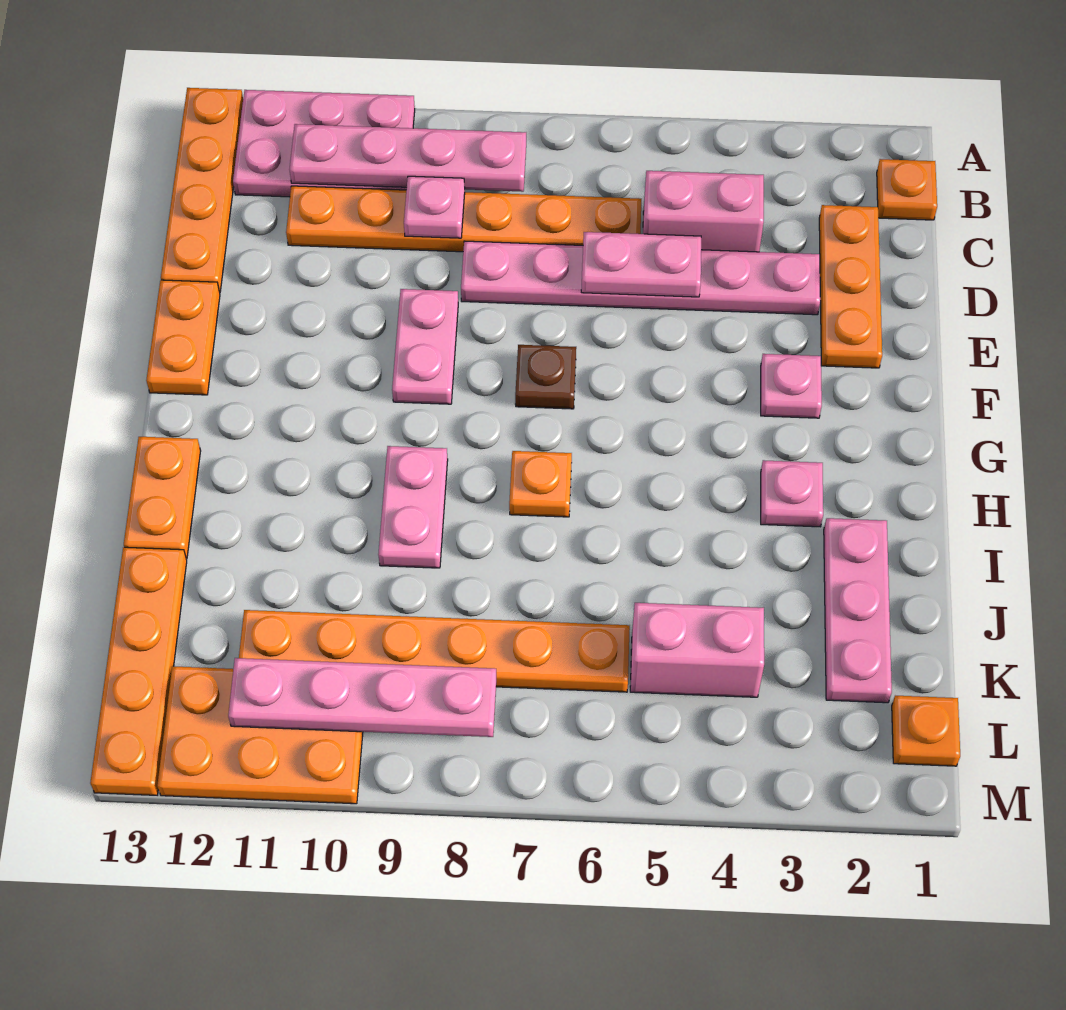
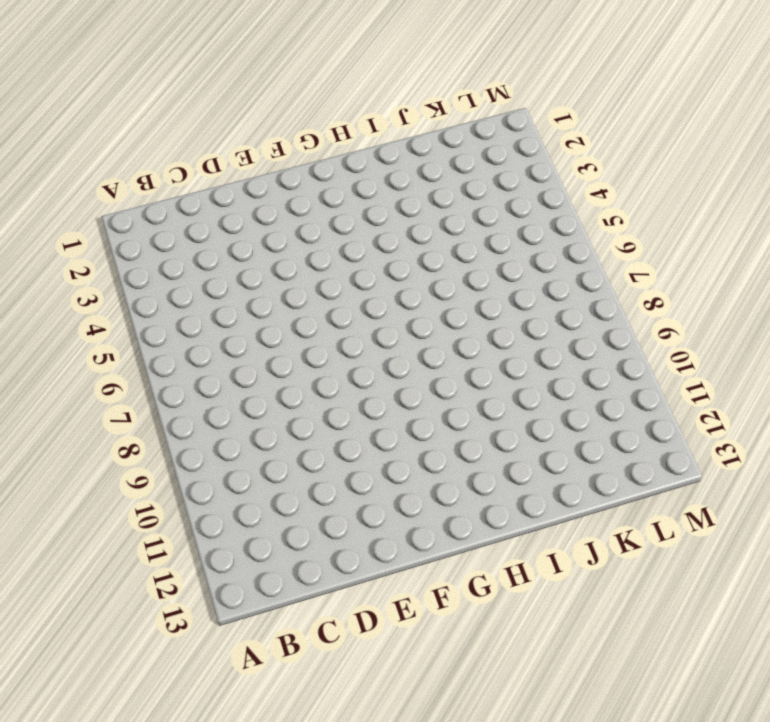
none -> pink plate A10:B12 level 1
none -> orange plate A13:D13 level 1
none -> orange plate B1 level 1

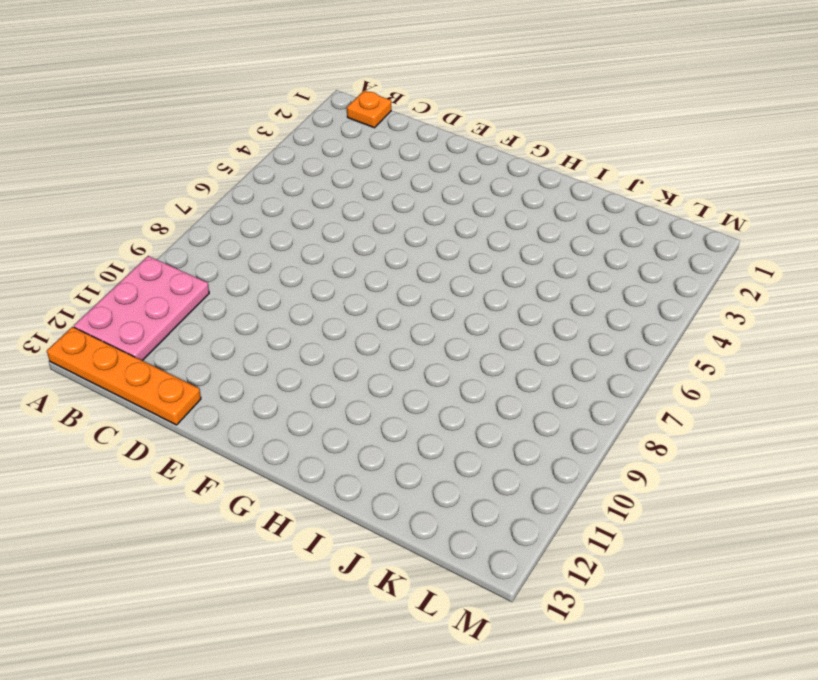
none -> orange plate C2:E2 level 1
none -> pink brick C4:C5 level 1
none -> orange plate C6:C11 level 1

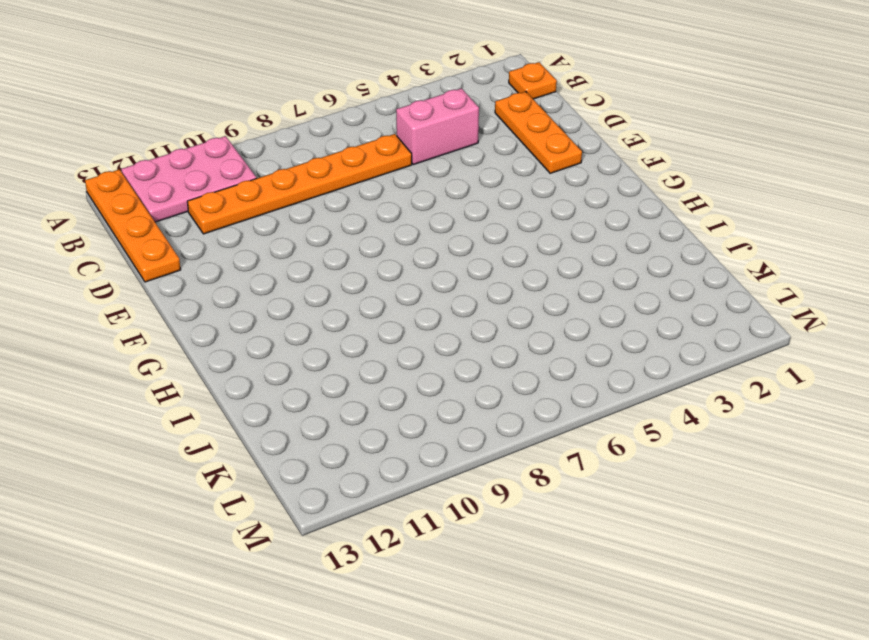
none -> pink plate D3:D8 level 1
none -> pink plate E9:F9 level 1
none -> orange plate E13:F13 level 1

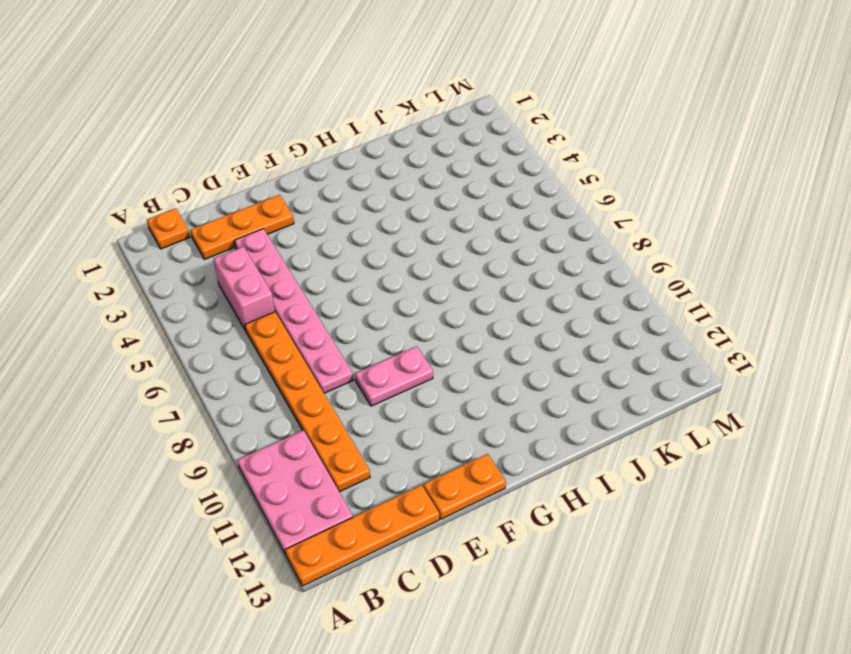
none -> pink plate F3 level 1
none -> brown plate F7 level 1
none -> pink plate H3 level 1

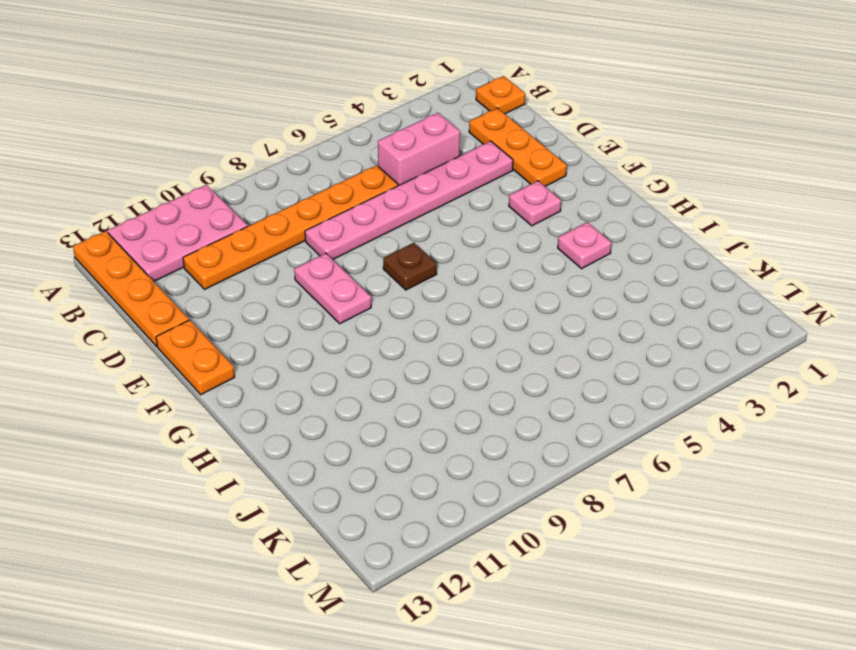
none -> orange plate H7 level 1
none -> pink plate H9:I9 level 1
none -> orange plate H13:I13 level 1

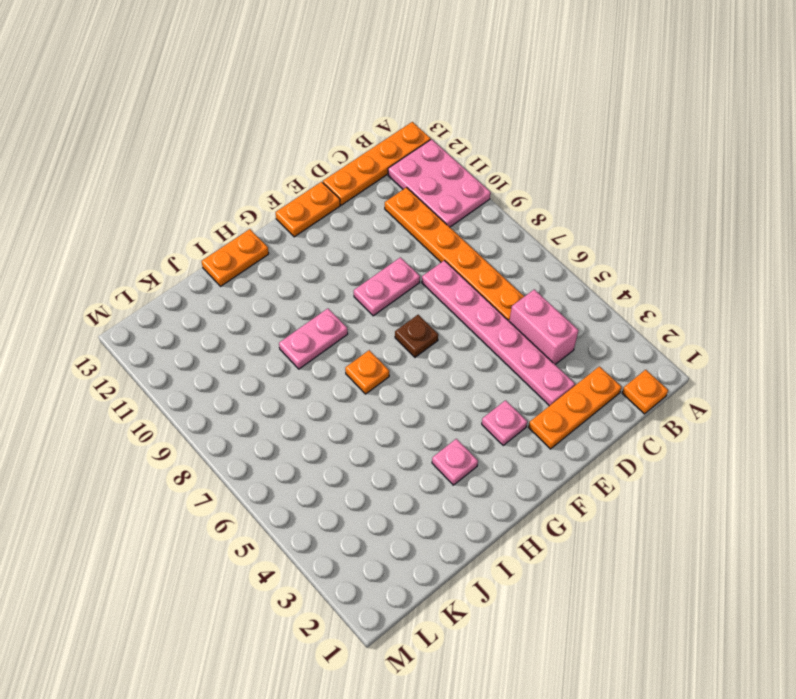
none -> pink plate I2:K2 level 1
none -> orange plate J13:M13 level 1
none -> pink brick K4:K5 level 1

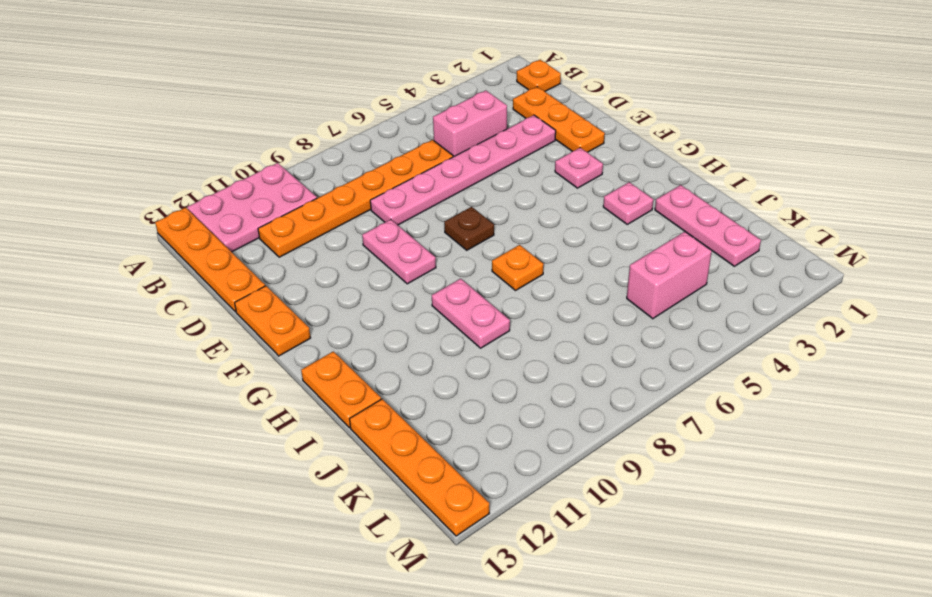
none -> orange plate K6:K11 level 1
none -> orange plate L1 level 1
none -> orange plate L10:M12 level 1

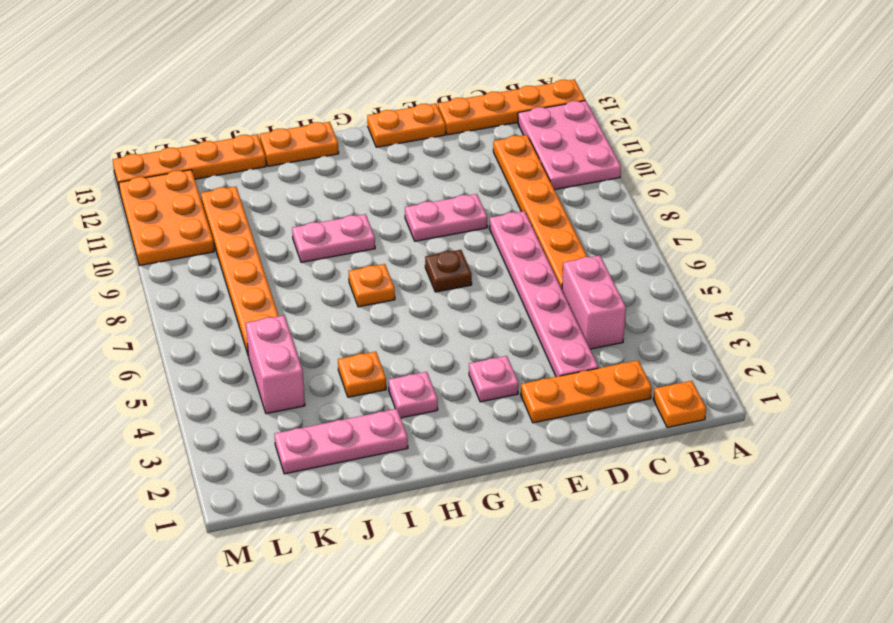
orange plate I4 level 1 -> orange plate L1 level 1
none -> pink plate B8:B11 level 2
none -> pink plate C9 level 2
none -> pink plate D5:D6 level 2

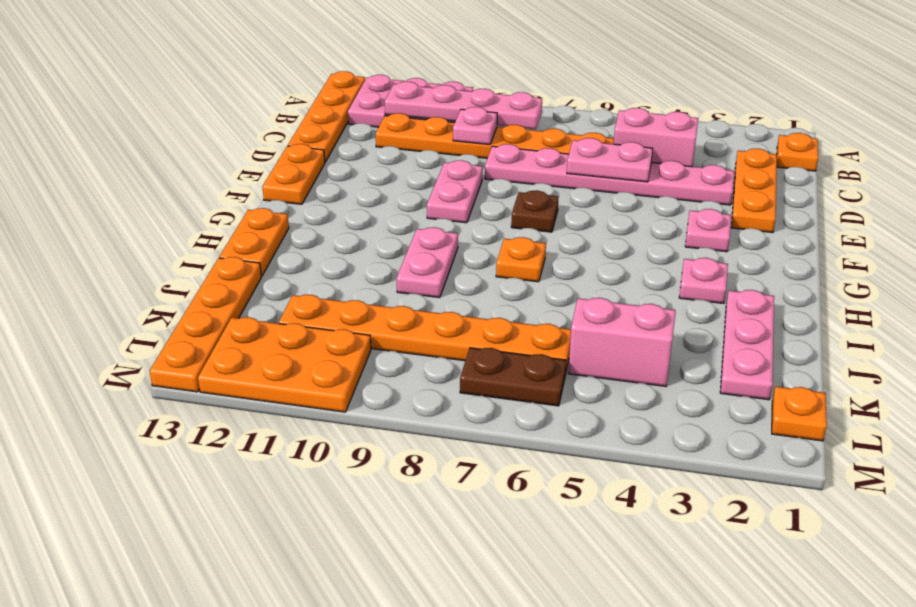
brown plate L6:L7 level 1 -> none
none -> pink plate L8:L11 level 2

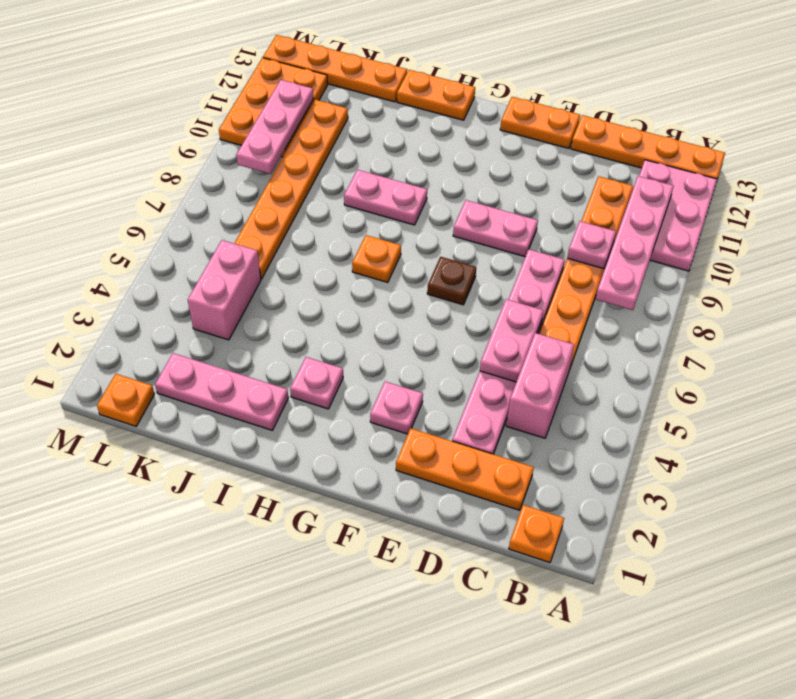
pink plate L9:L11 level 2 -> pink plate L8:L11 level 2

